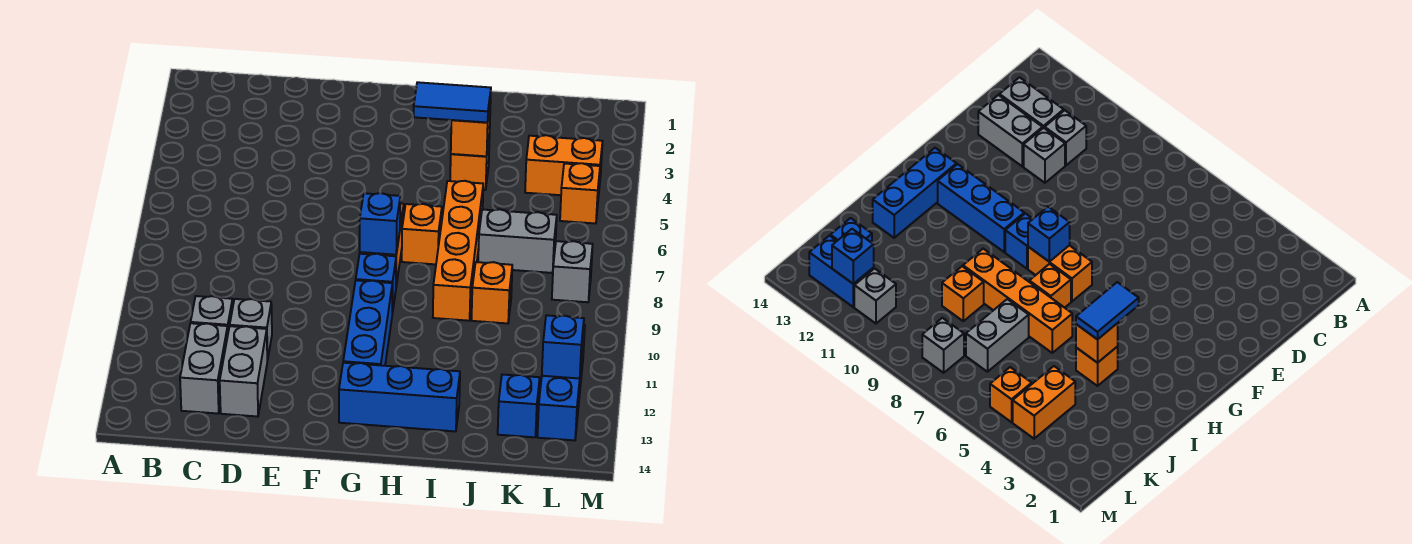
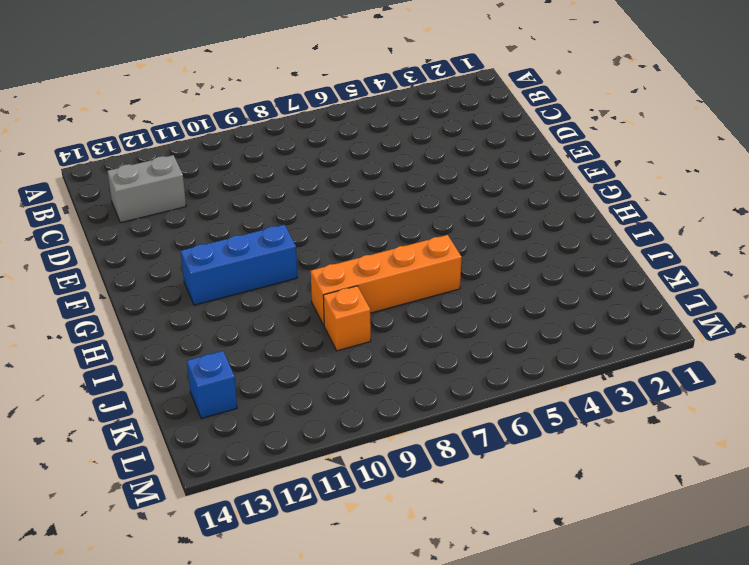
none -> grey brick C11 level 1
none -> grey brick D11 level 1
none -> grey brick D12:D13 level 1

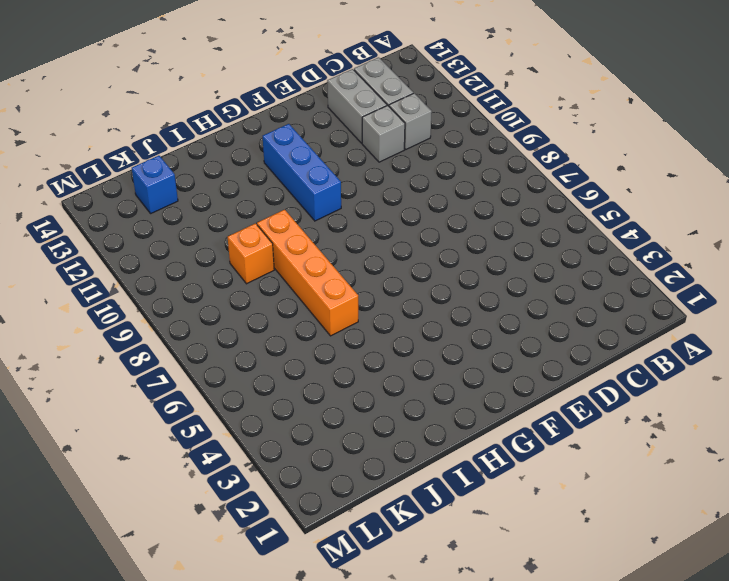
none -> orange brick G7:G8 level 1
none -> blue brick G9 level 1
none -> blue brick G13:I13 level 1

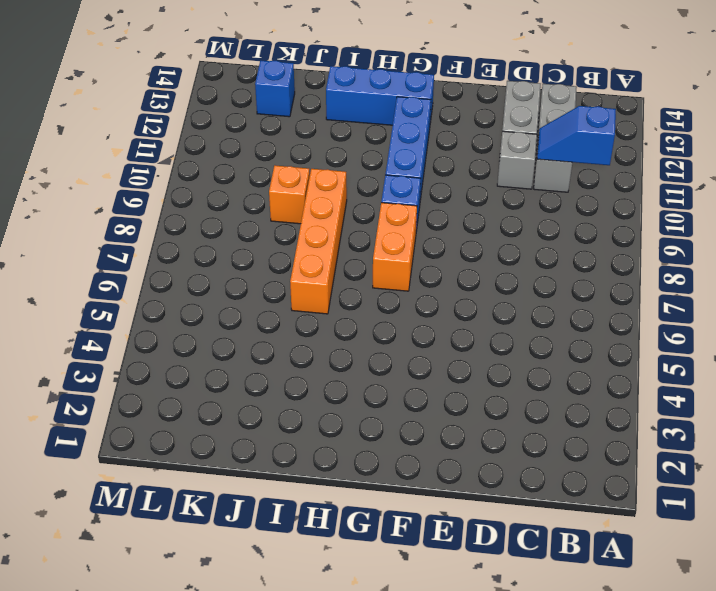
blue slope B11:C11 level 2 top B -> none
none -> orange brick H7 level 1
none -> orange brick I4 level 1
none -> grey brick J7:K7 level 1

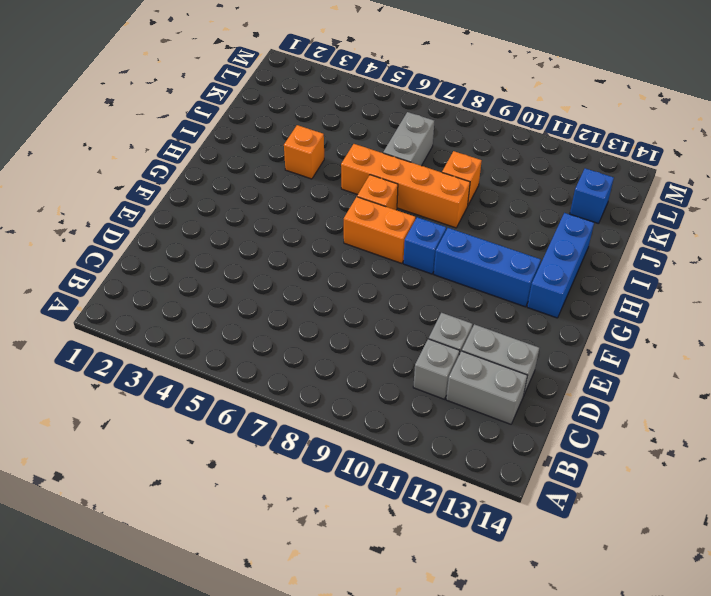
none -> orange brick K4:L4 level 1
none -> orange brick L5 level 1
none -> grey brick L8 level 1

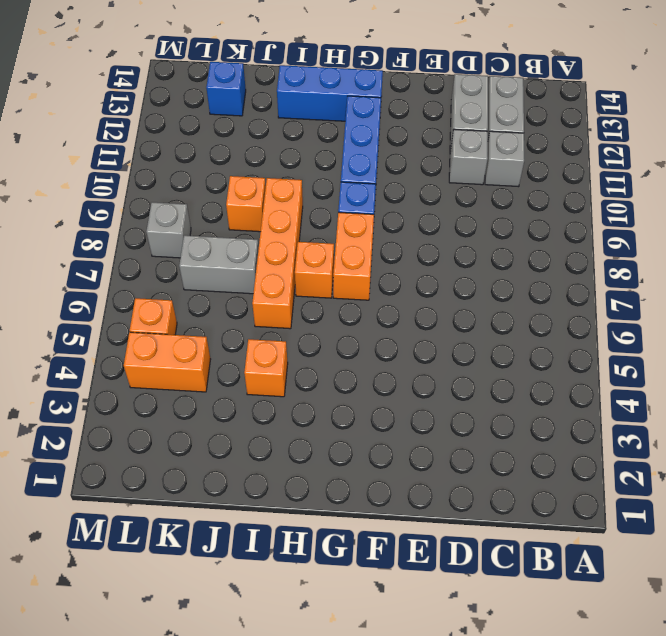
none -> grey brick L11 level 1
none -> blue brick L12:L13 level 1
none -> blue brick G8 level 2

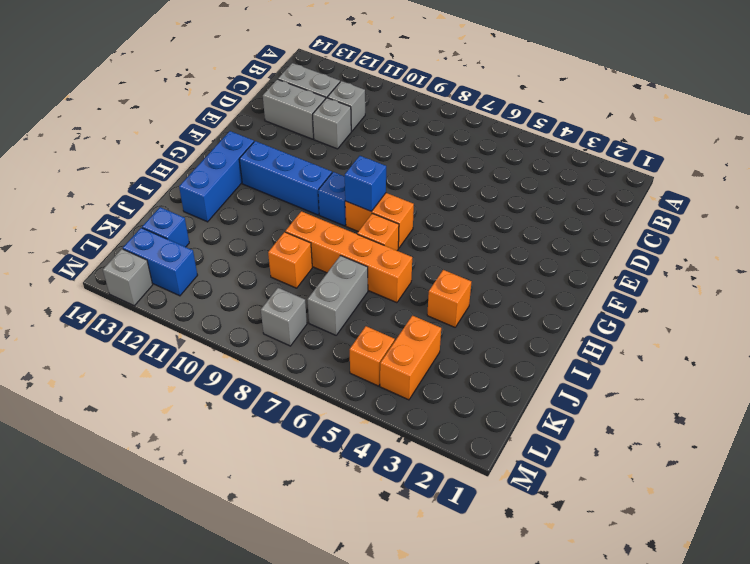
grey brick M13 level 1 -> grey brick L11 level 1
none -> orange brick I4 level 2
none -> blue brick L12 level 2
none -> blue tile H4:I4 level 3

